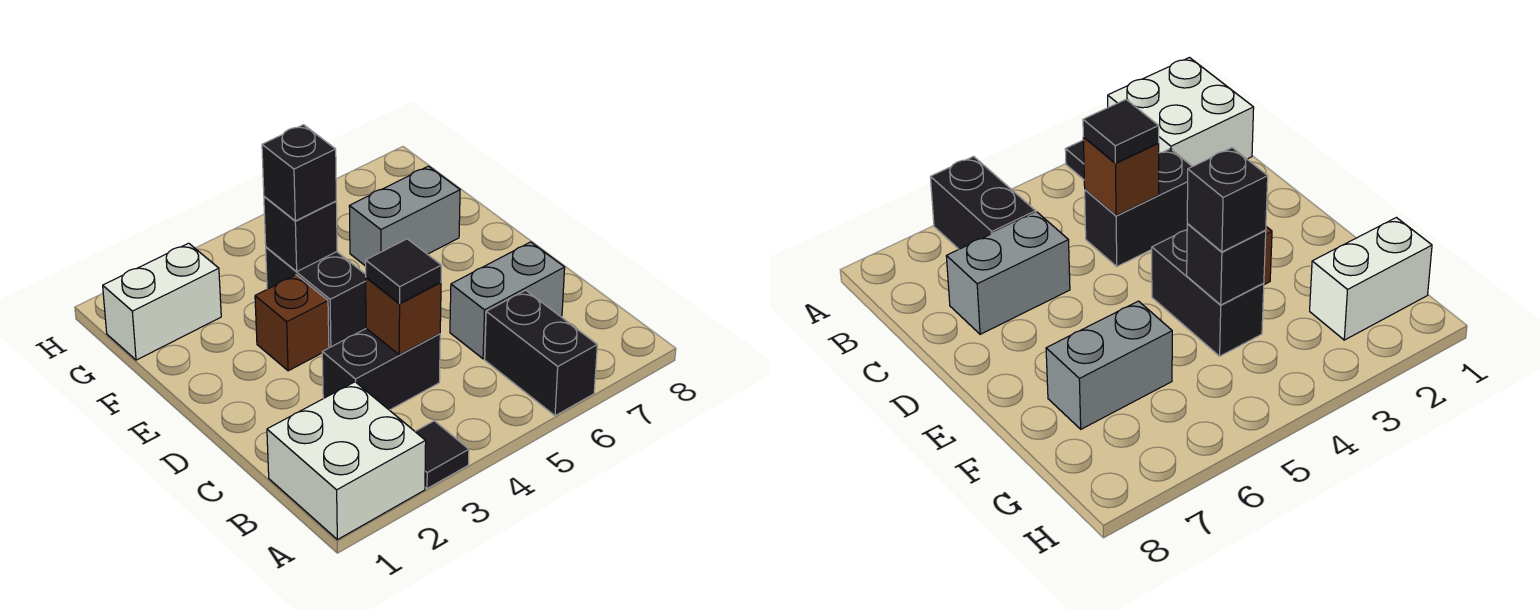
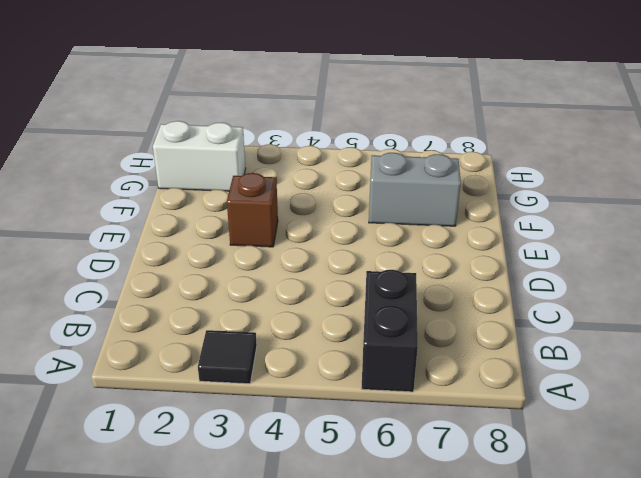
none -> white brick A1:B2 level 1
none -> black brick C3:C4 level 1
none -> grey brick C6:C7 level 1

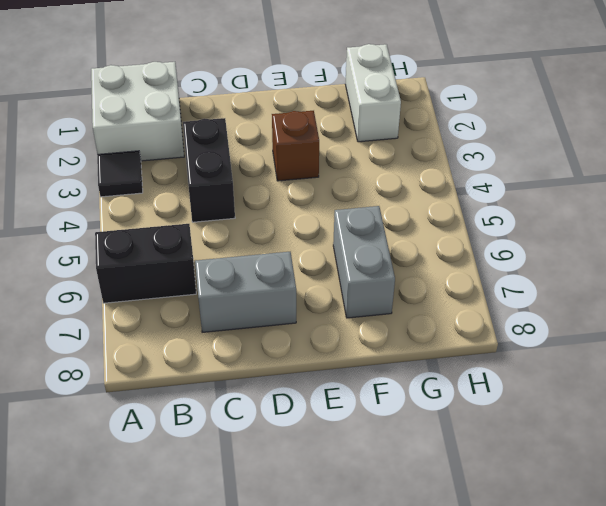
grey brick C7:D7 level 1 -> grey brick C6:C7 level 1
none -> black brick E4:F4 level 1
none -> brown brick C4 level 2
none -> black brick F4 level 2

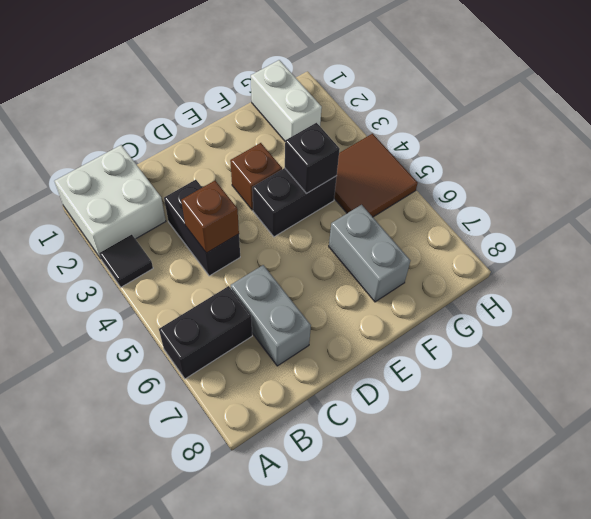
brown tile G4:H5 level 1 -> none
none -> black tile C4 level 3
none -> black brick F4 level 3

